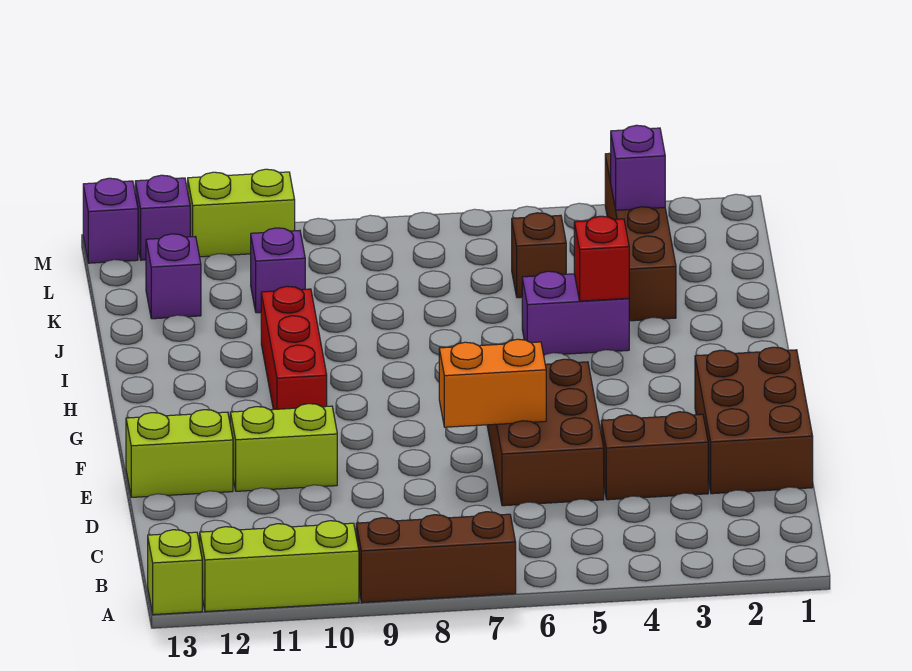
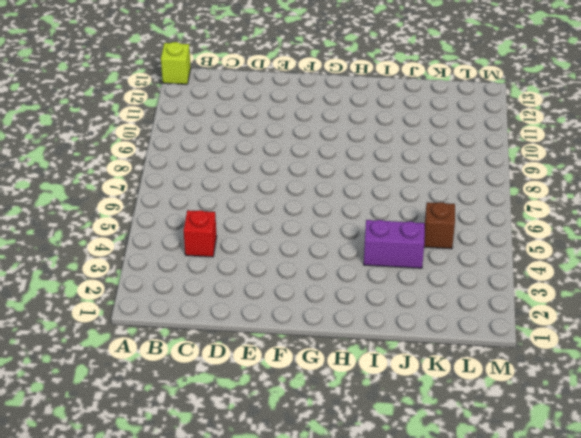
red brick C4 level 1 -> red brick I4 level 2
purple brick I4:J4 level 1 -> purple brick I4:I5 level 1
none -> brown brick A7:A9 level 1
none -> lime brick A10:A12 level 1
none -> brown brick D1:F2 level 1

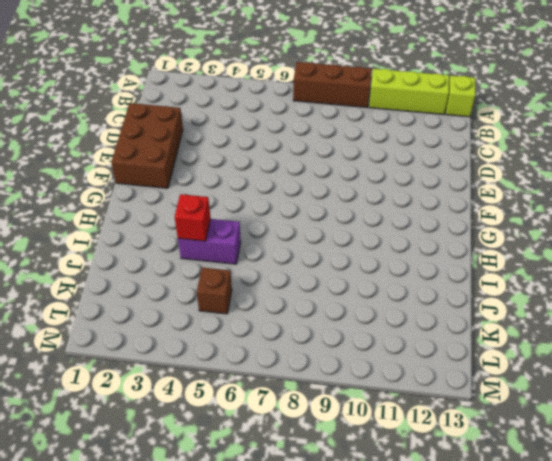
none -> brown brick D3:D4 level 1
none -> brown brick D5:F6 level 1
none -> lime brick E10:E11 level 1

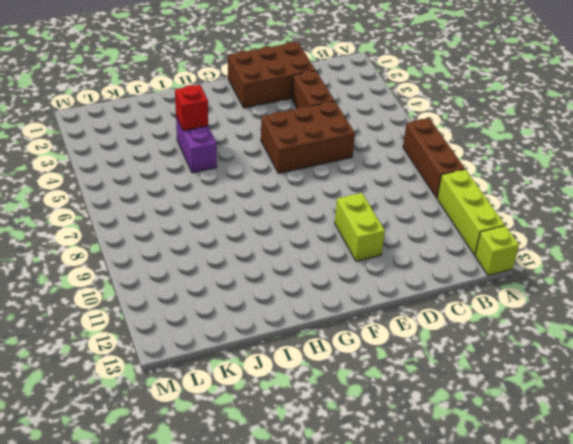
none -> lime brick E12:E13 level 1
none -> red brick G10:I10 level 1
none -> brown brick J3:M3 level 1

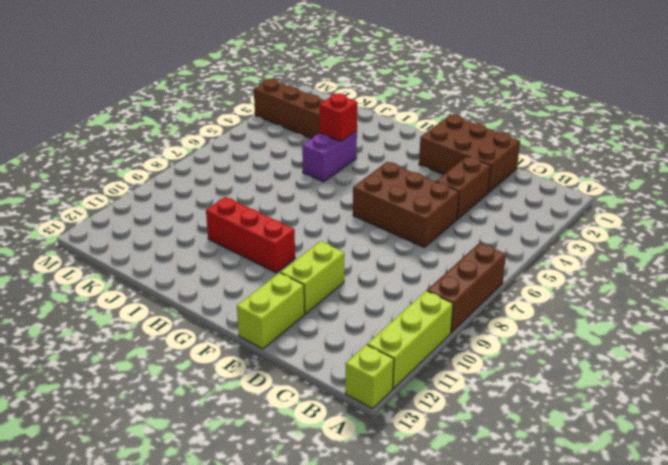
none -> brown brick K5 level 1
none -> purple brick K10 level 1
none -> purple brick K12 level 1

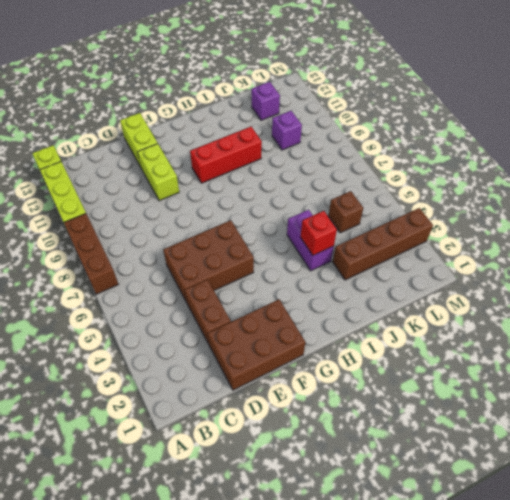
none -> lime brick M10:M11 level 1
none -> purple brick M12 level 1
none -> purple brick M13 level 1

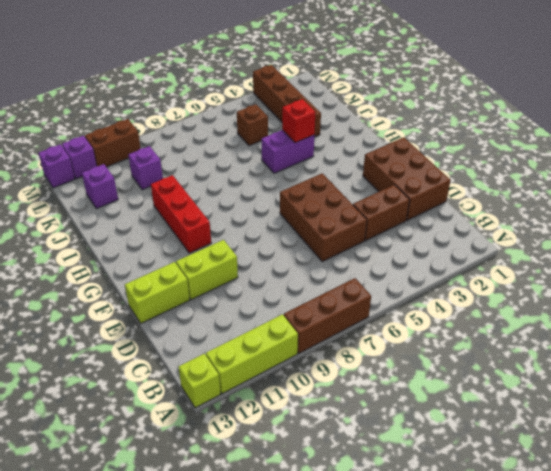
brown brick M10:M11 level 1 -> lime brick M10:M11 level 1
none -> orange brick E6:E7 level 2
none -> purple brick L3 level 2

